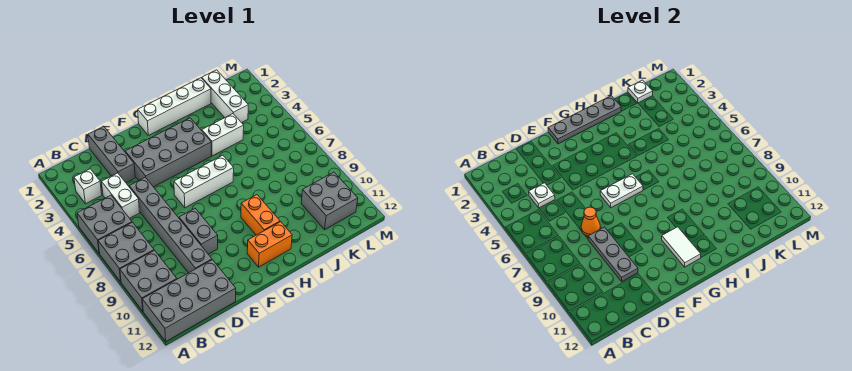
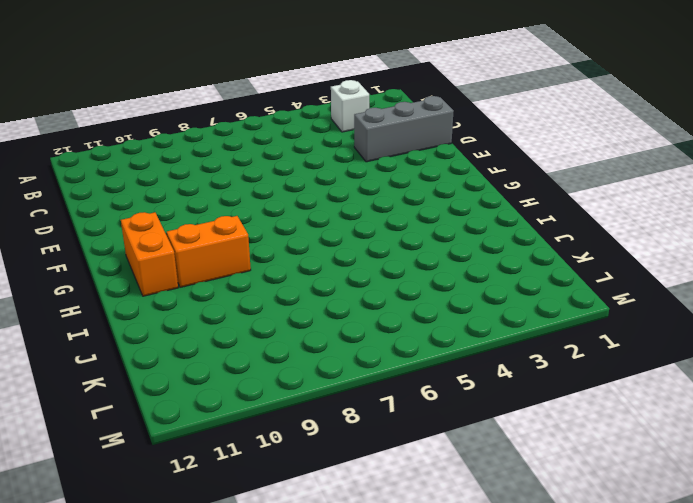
none -> grey brick A5:B6 level 1
none -> grey brick A7:B8 level 1
none -> grey brick A9:B10 level 1

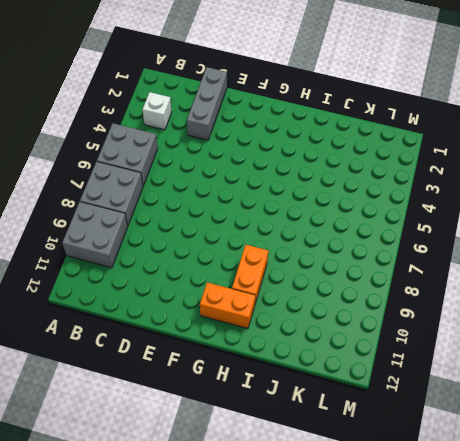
none -> grey brick A11:D12 level 1
none -> white brick C4:C5 level 1
none -> grey brick D5:D10 level 1

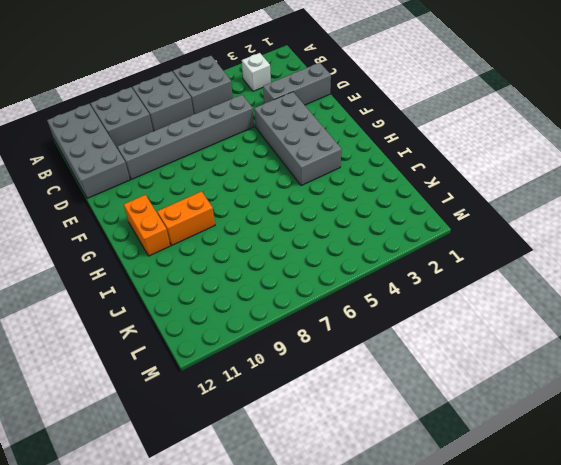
none -> white brick C4:C5 level 1
none -> grey brick E8:E9 level 1
none -> white brick F6:H6 level 1

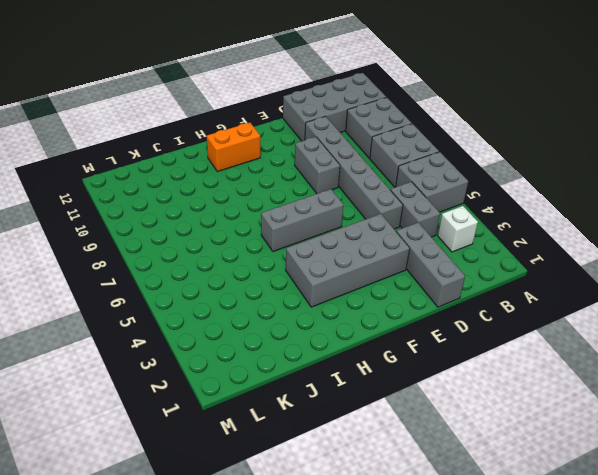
grey brick C4:C5 level 1 -> white brick C4:C5 level 1
grey brick F6:H6 level 1 -> white brick F6:H6 level 1
none -> white brick G1:J1 level 1
none -> orange brick H9:H10 level 1
none -> white brick I4:J4 level 1

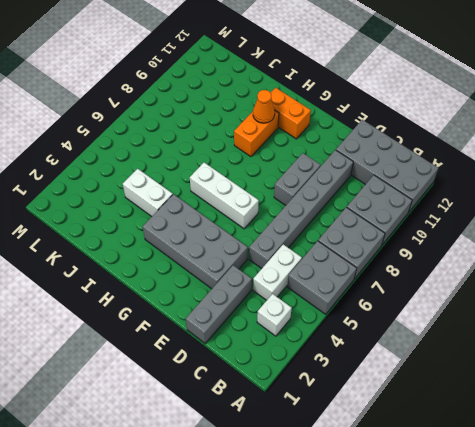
orange cone H10 level 2 -> orange cone D7 level 2
none -> white brick G1:J1 level 1
none -> white brick K1:K3 level 1
none -> grey brick K10:L11 level 1

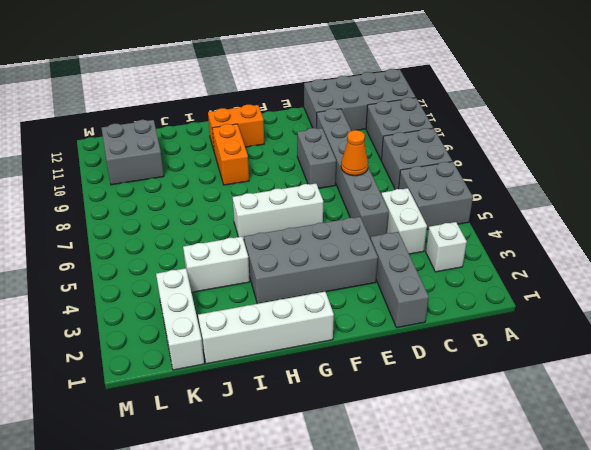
none -> white plate C4 level 2
none -> grey plate D8:D10 level 2
none -> grey plate F1:I1 level 2

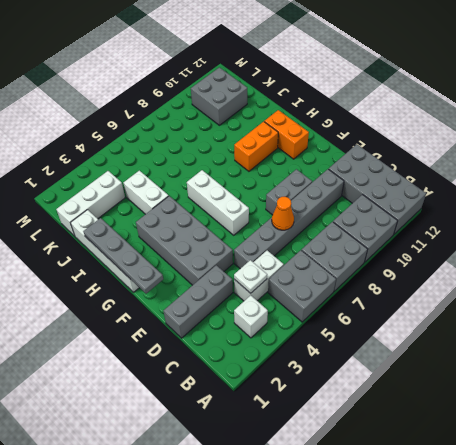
none -> grey plate D8:D10 level 2
none -> white plate F6:G6 level 2
none -> white tile G10:G11 level 2

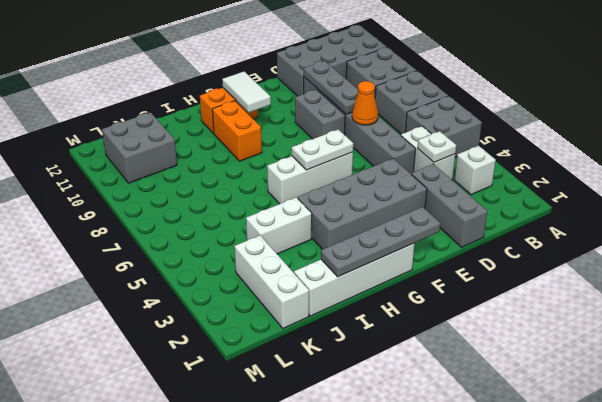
none -> white plate K1 level 2

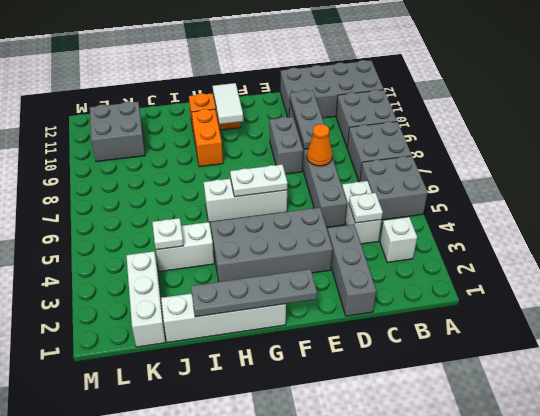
white plate J4 level 2 -> white plate K1 level 2

